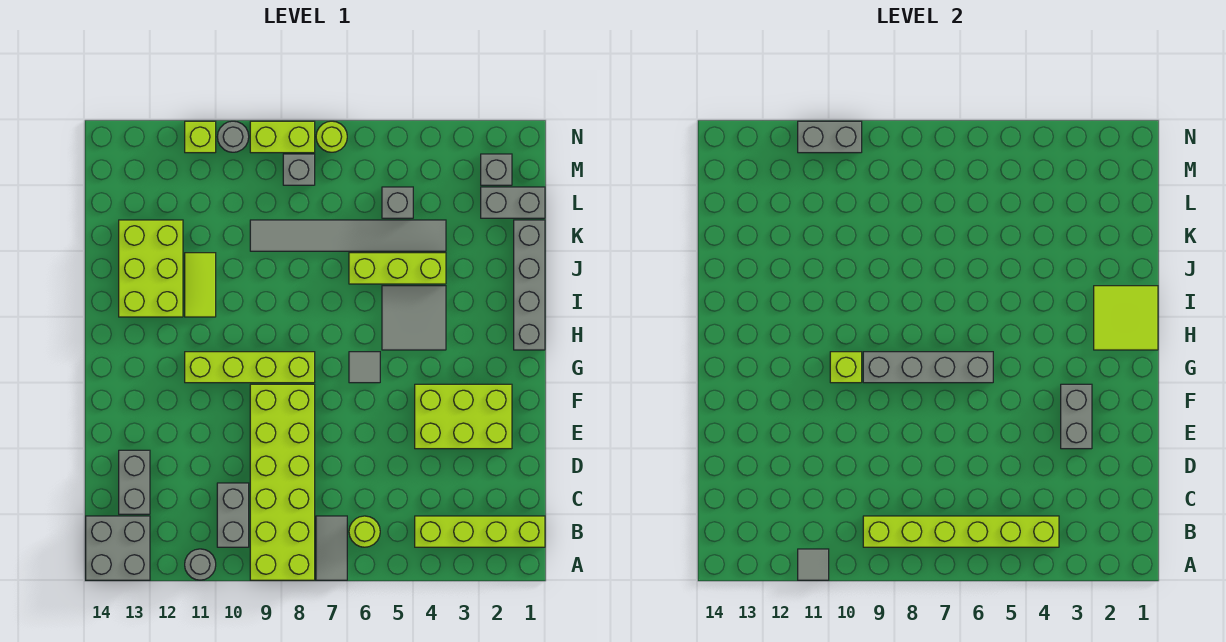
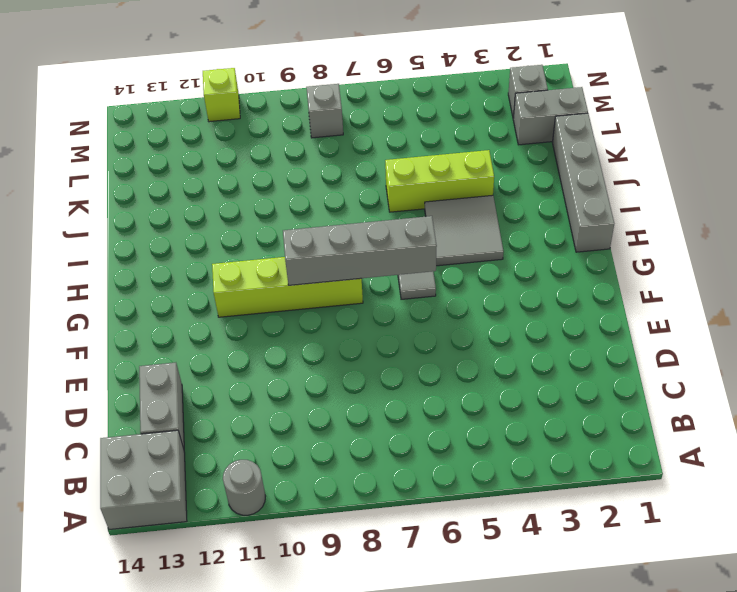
none -> grey tile A7:B7 level 1
none -> lime brick A8:F9 level 1
none -> lime brick B1:B4 level 1
none -> lime round brick B6 level 1

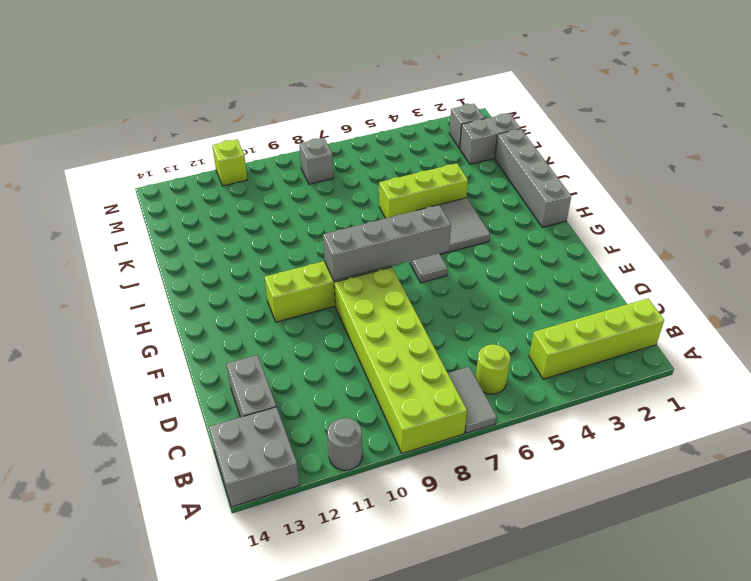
none -> grey brick B10:C10 level 1
none -> lime brick E2:F4 level 1
none -> lime tile I11:J11 level 1
none -> lime brick I12:K13 level 1

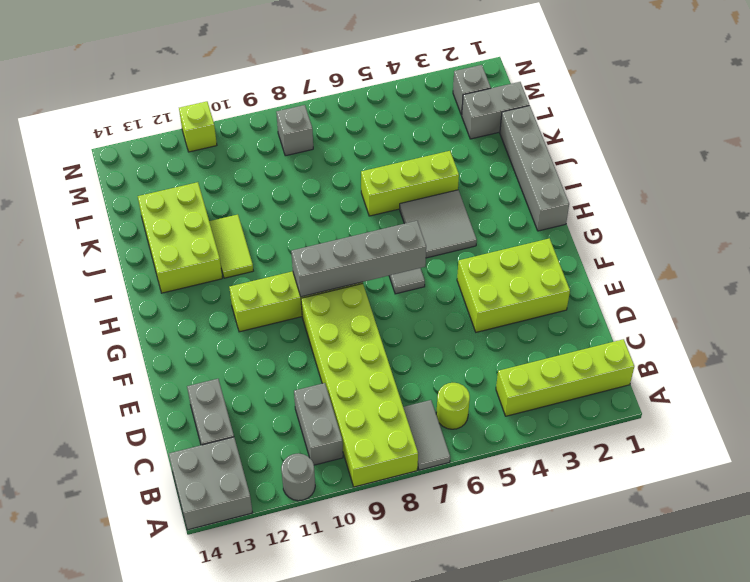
none -> grey tile K4:K9 level 1
none -> grey brick L5 level 1
none -> lime round brick N7 level 1
none -> lime brick N8:N9 level 1

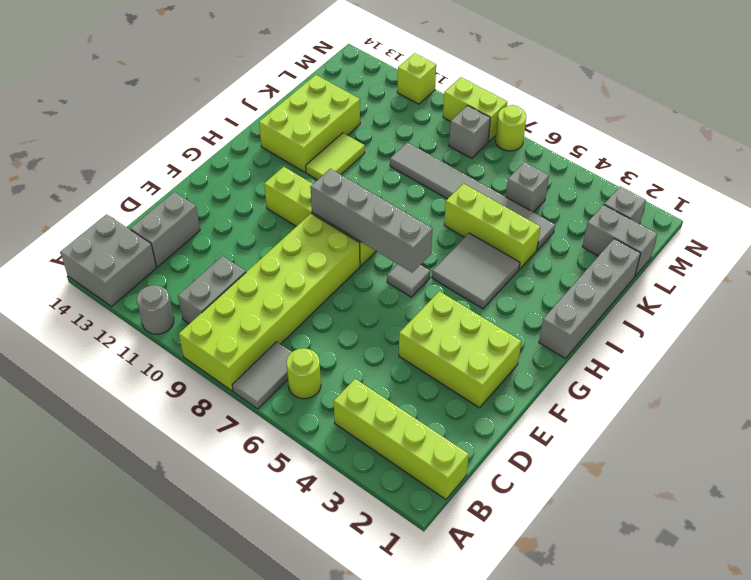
none -> grey round brick N10 level 1
none -> grey tile A11 level 2
none -> lime brick B4:B9 level 2
none -> grey brick E3:F3 level 2

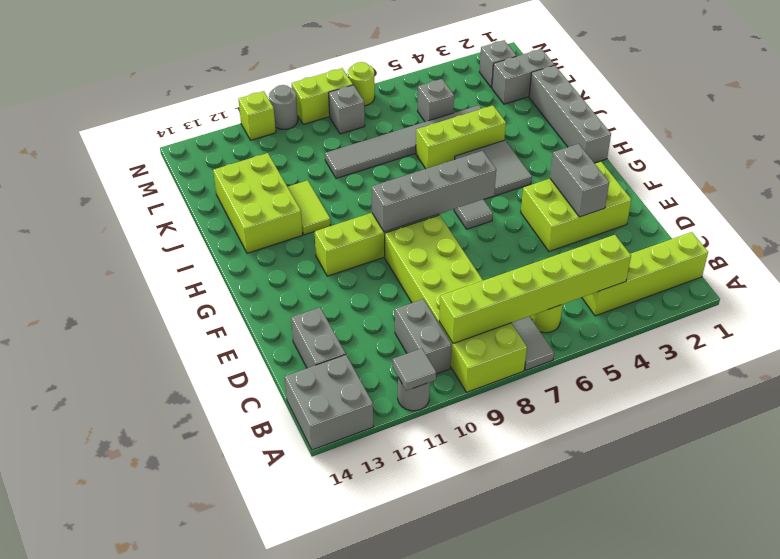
none -> lime brick G10 level 2
none -> lime tile H1:I2 level 2
none -> grey brick N10:N11 level 2

